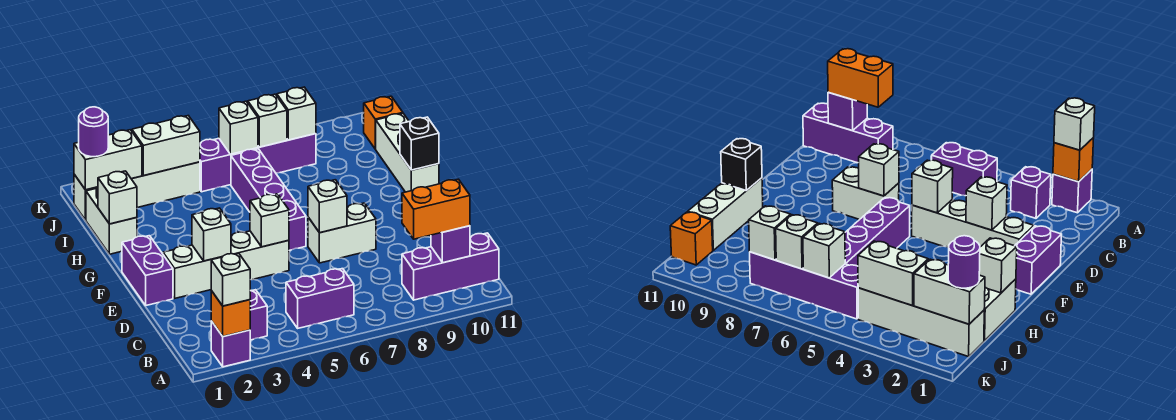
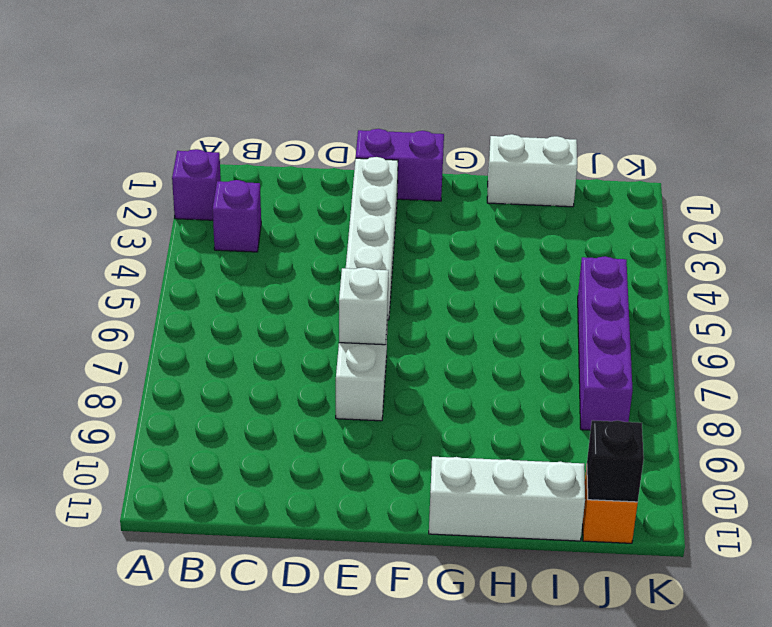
black brick J11 level 2 -> black brick G11 level 2
none -> purple brick B5:B6 level 1
none -> purple brick B9:B11 level 1
none -> purple brick F6:I6 level 1

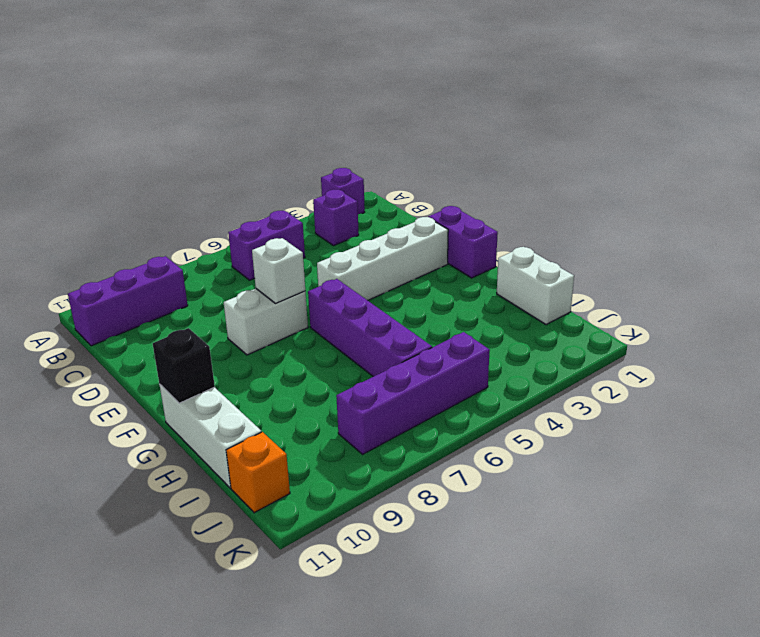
none -> white brick J1:J4 level 1
none -> orange brick A2 level 2
none -> purple brick B10 level 2

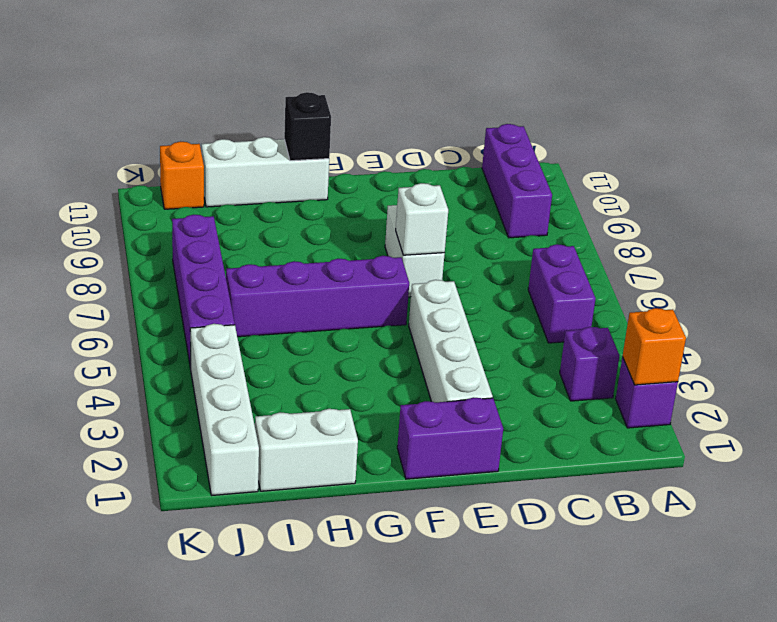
none -> purple brick B10 level 2
none -> white brick E3 level 2
none -> white brick E5 level 2

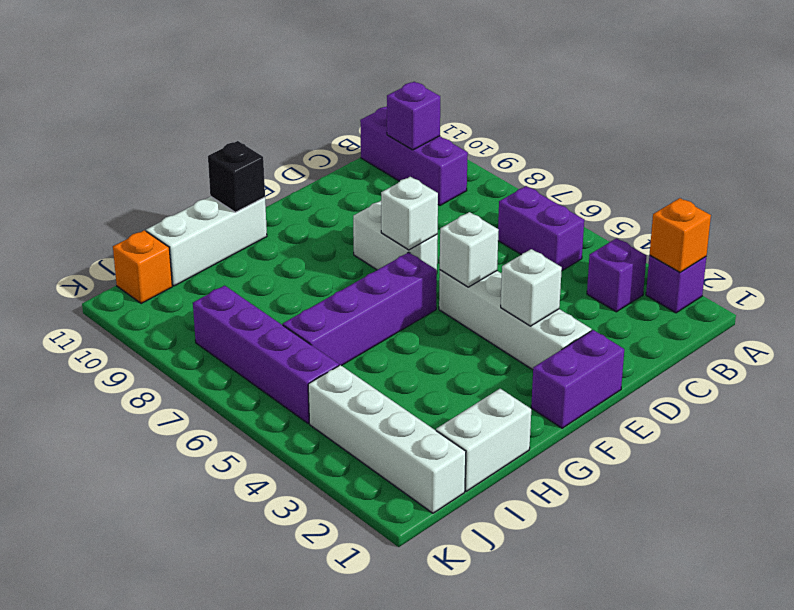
none -> white brick H1 level 2
none -> white brick J1:J2 level 2
none -> white brick J3:J4 level 2

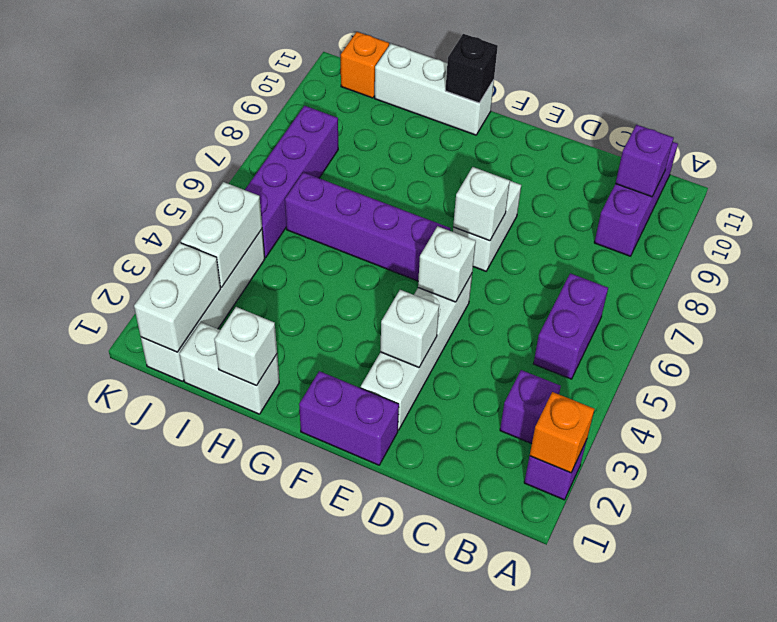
none -> white brick J6 level 2
none -> white brick J7 level 2
none -> white brick J8 level 2

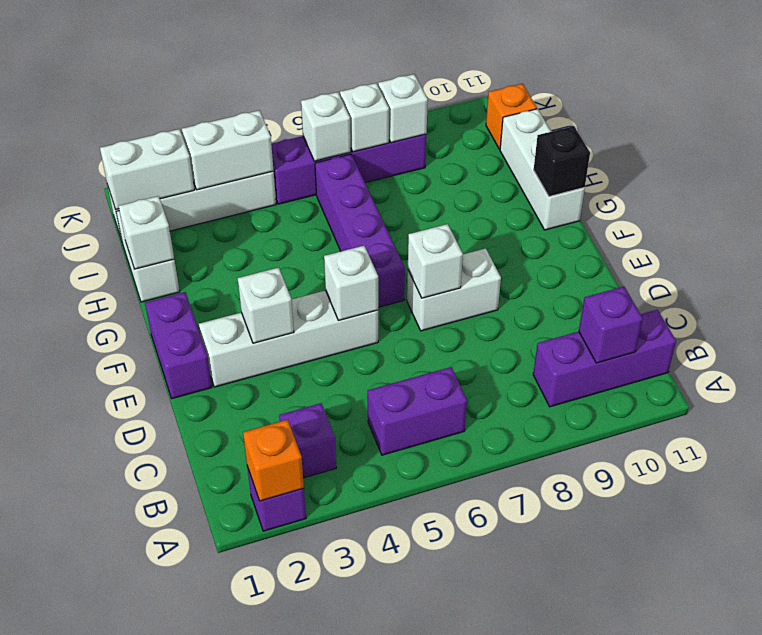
none -> white brick A2 level 3
none -> orange brick B9:B10 level 3
none -> purple round brick J1 level 3

